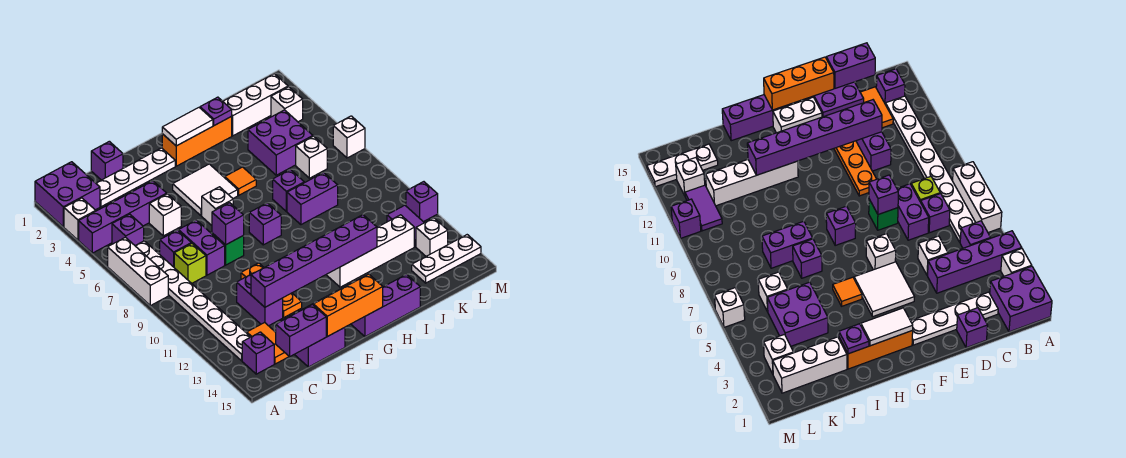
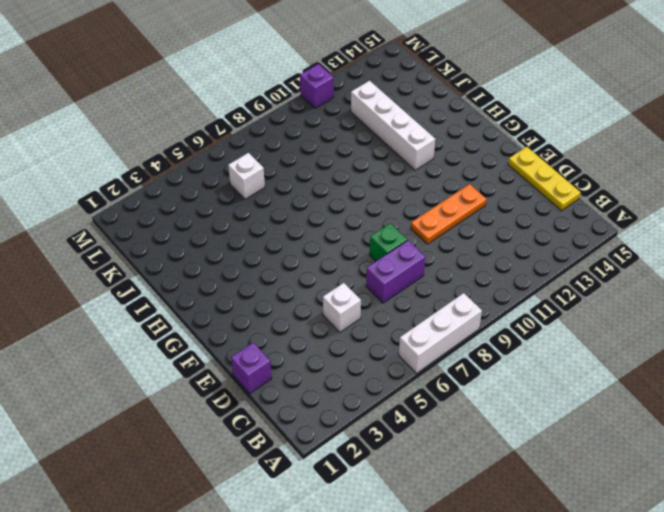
yellow plate C15:E15 level 1 -> purple brick D14:E15 level 1
none -> purple brick A1:B2 level 1
none -> white brick A3 level 1
none -> purple brick A4:D4 level 1
none -> purple brick B5 level 1

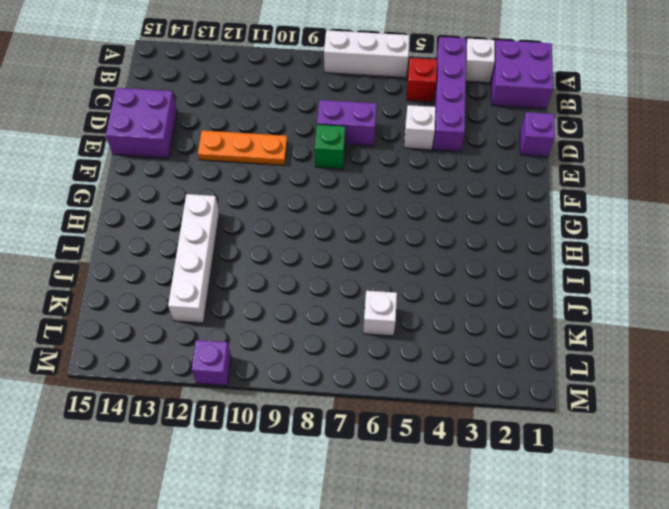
red brick B5 level 1 -> purple brick B5 level 1
none -> white plate B6:B13 level 1
none -> purple brick B14 level 1
none -> white plate C2:F2 level 1
none -> purple brick C7 level 1

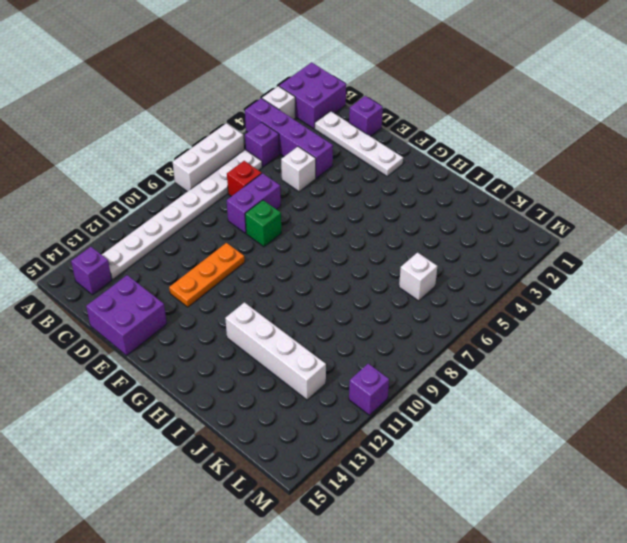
red brick C7 level 1 -> purple brick C7 level 1
none -> lime brick C8 level 1
none -> orange tile C13:C14 level 1
none -> purple brick D11:D12 level 1
none -> white tile F4:G5 level 1

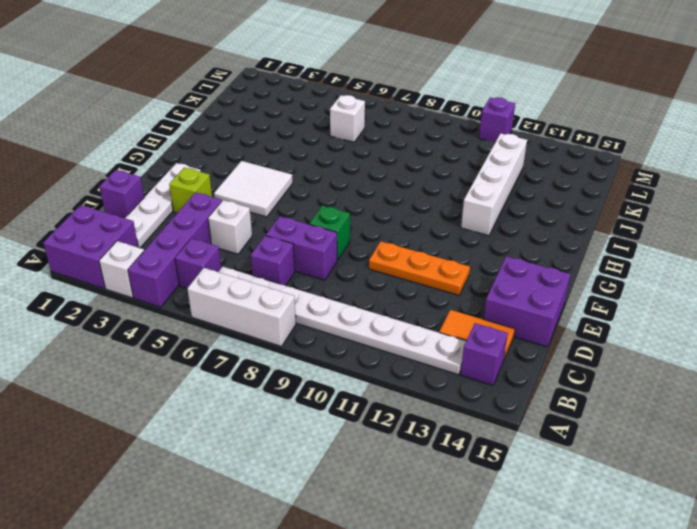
lime brick E3 level 1 -> lime brick C8 level 1
none -> purple brick D11:D12 level 1
none -> white brick F6 level 1
none -> white brick F14:G14 level 1
none -> orange brick G2:I2 level 1

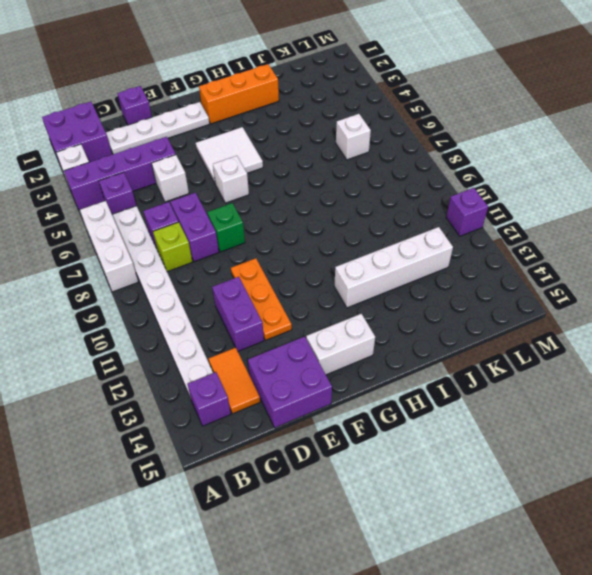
none -> purple brick G8 level 1
none -> purple brick G15:I15 level 1
none -> orange tile H5 level 1
none -> purple brick I7 level 1

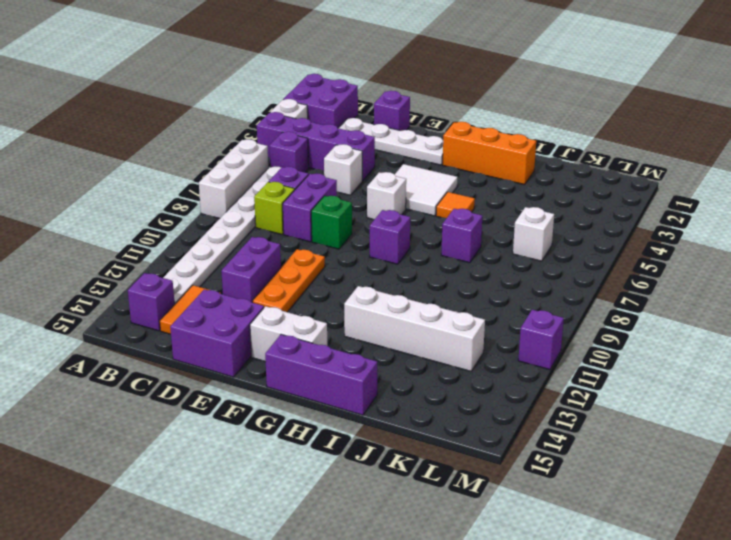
none -> purple brick I8:J8 level 1
none -> white brick J2:L2 level 1
none -> purple brick J4:K5 level 1
none -> white plate K14:M14 level 1

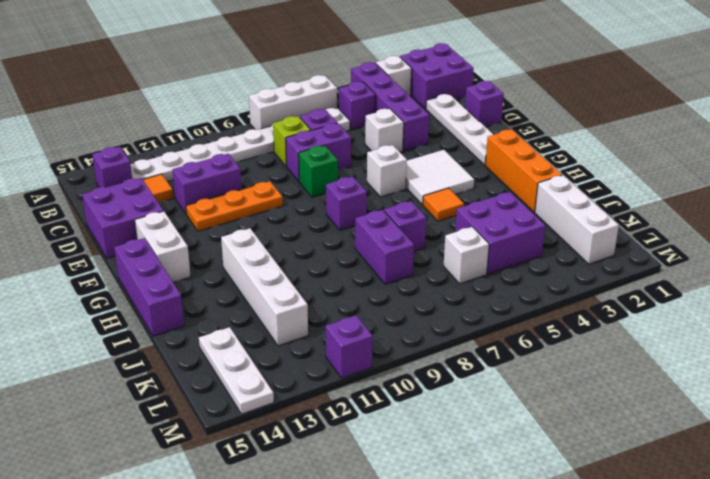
none -> white brick L3 level 1
none -> purple tile L11:L12 level 1
none -> white brick L13 level 1
none -> white brick M6 level 1

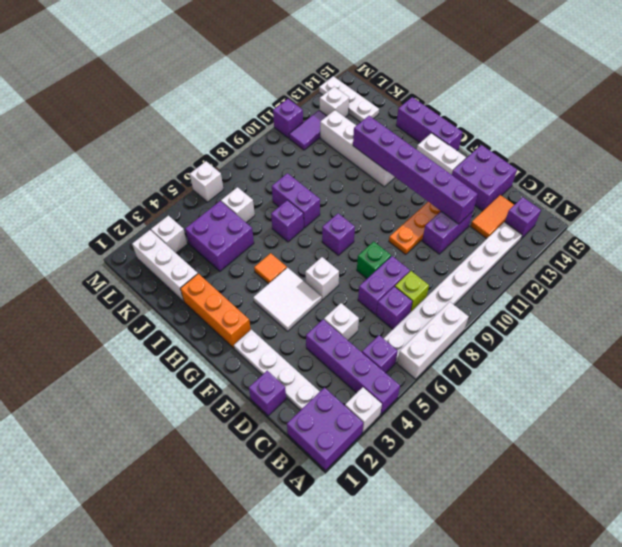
none -> purple brick C15:D15 level 2
none -> purple brick E8 level 2
none -> orange brick E15:G15 level 2
none -> white tile G2:H2 level 2

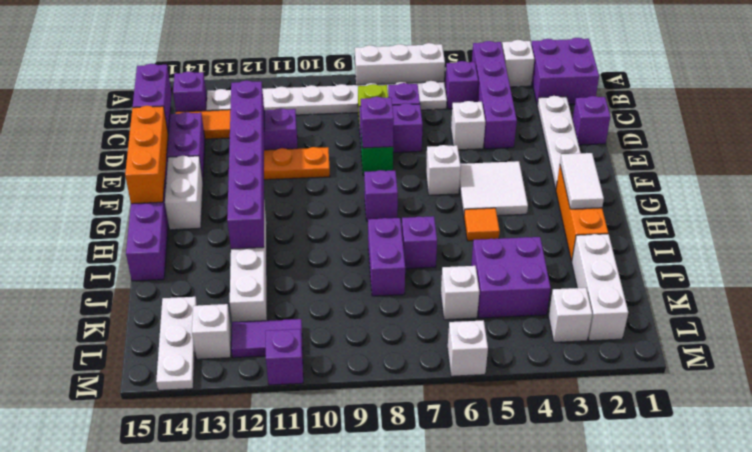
none -> purple plate I2 level 2

